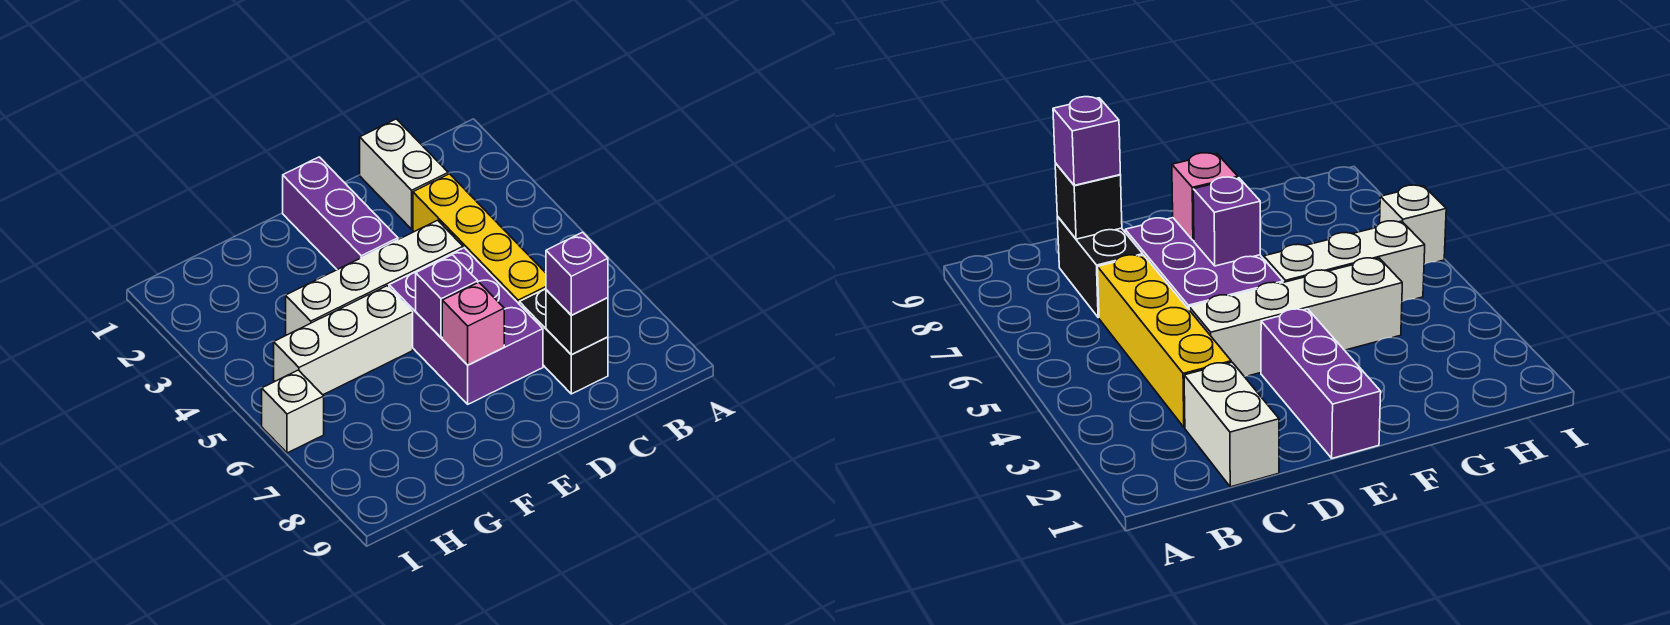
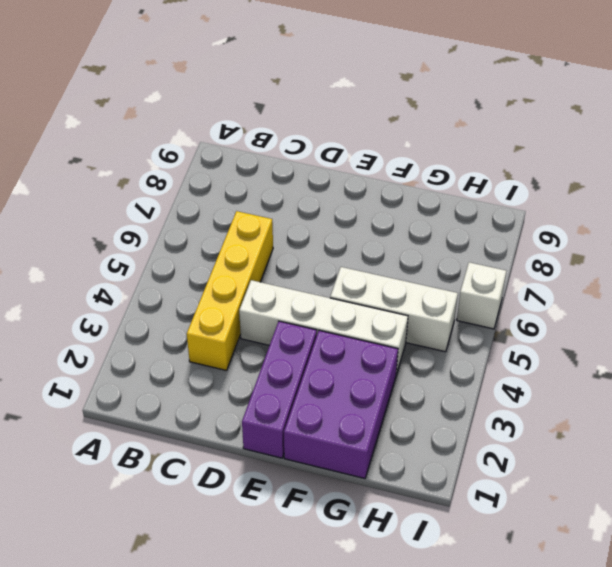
purple brick F1:G3 level 1 -> purple brick D5:E7 level 1
none -> white brick C1:C2 level 1
none -> black brick C7:C8 level 1
none -> black brick C8 level 2

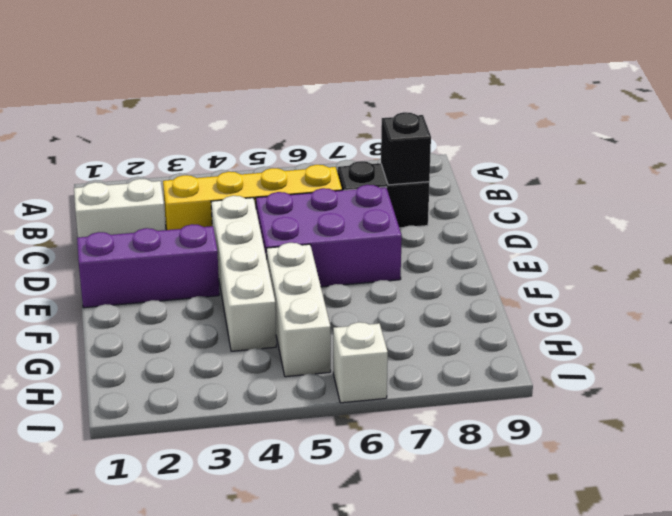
none -> purple brick E6 level 2
none -> pink brick E7 level 2
none -> purple brick C8 level 3

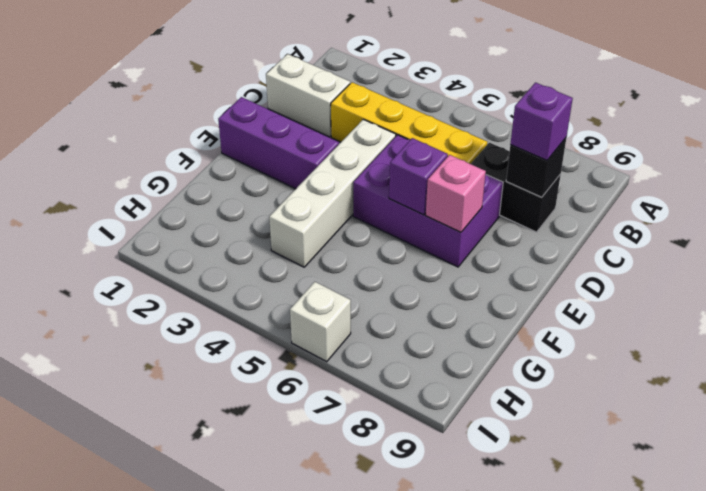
none -> white brick F5:H5 level 1

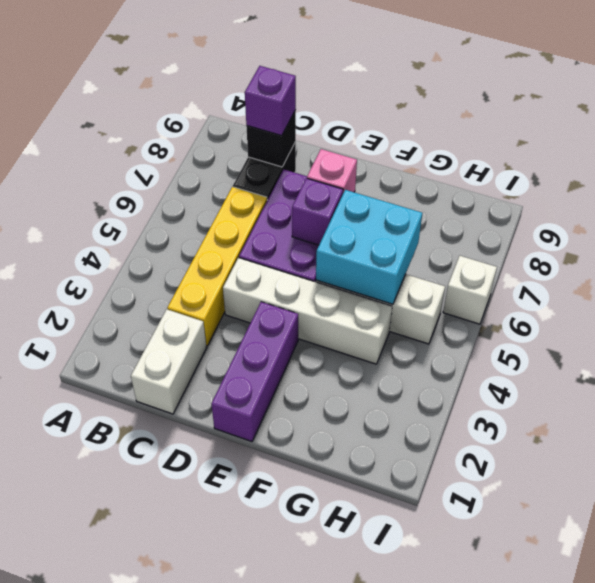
cyan brick F5:G6 level 2 -> none

